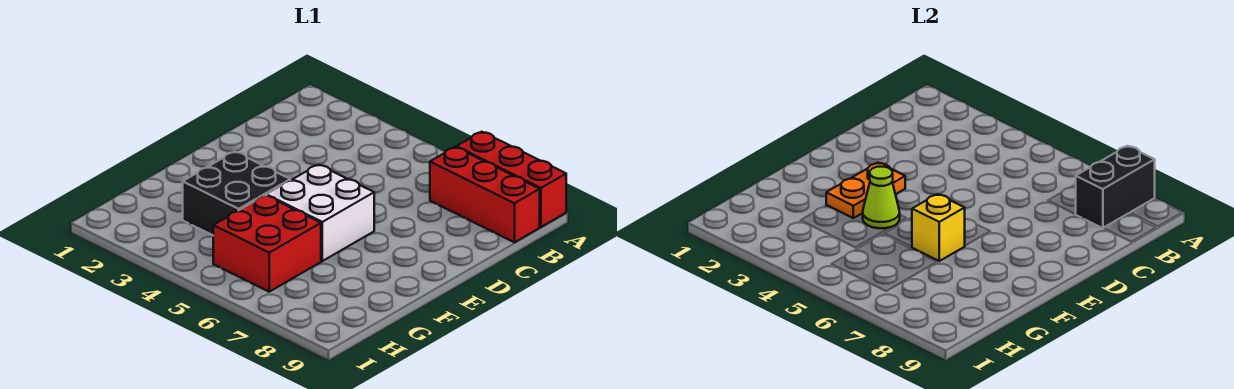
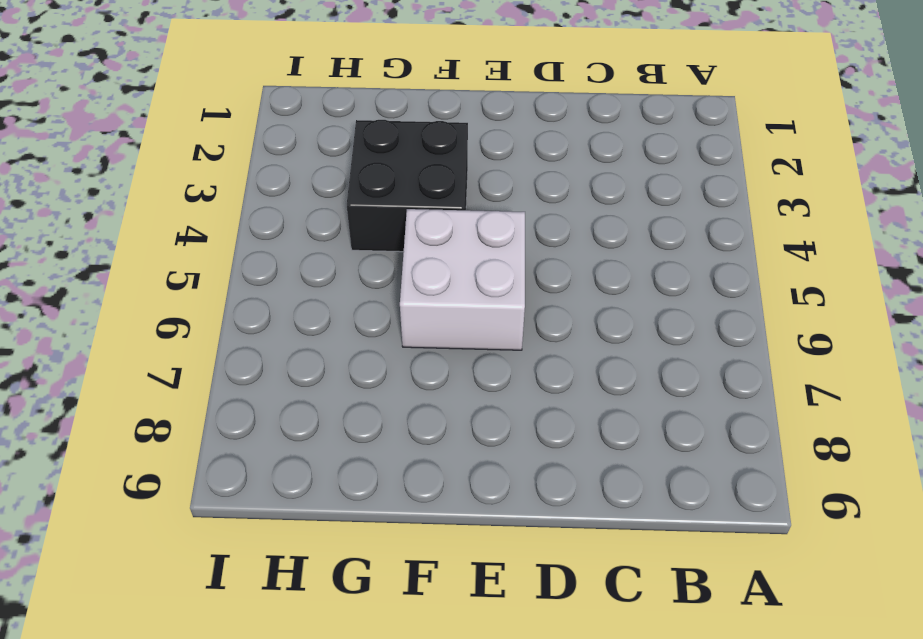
none -> red brick A7:A9 level 1
none -> red brick B7:B9 level 1

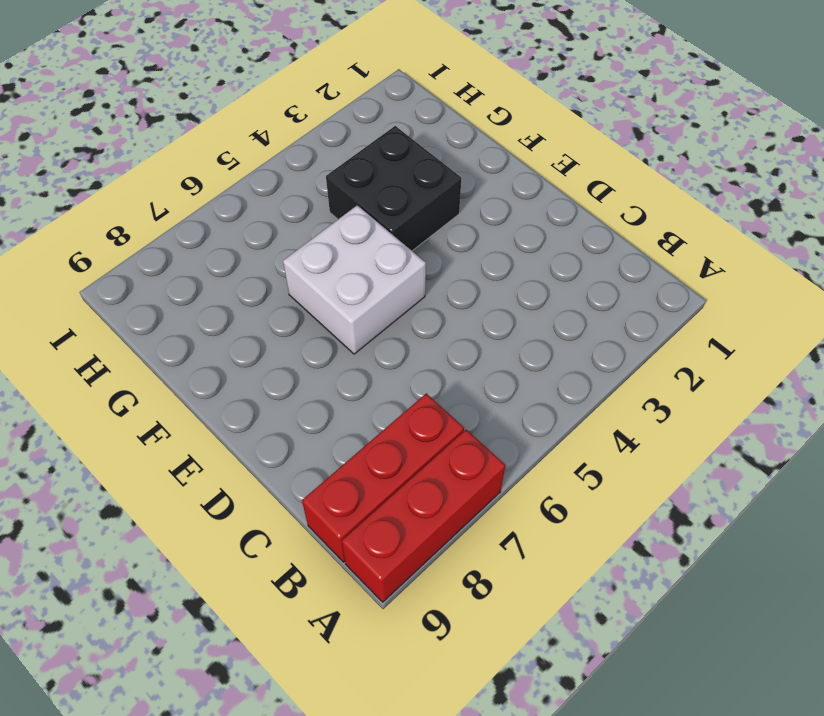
none -> red brick G5:H6 level 1
none -> black brick A8:B8 level 2

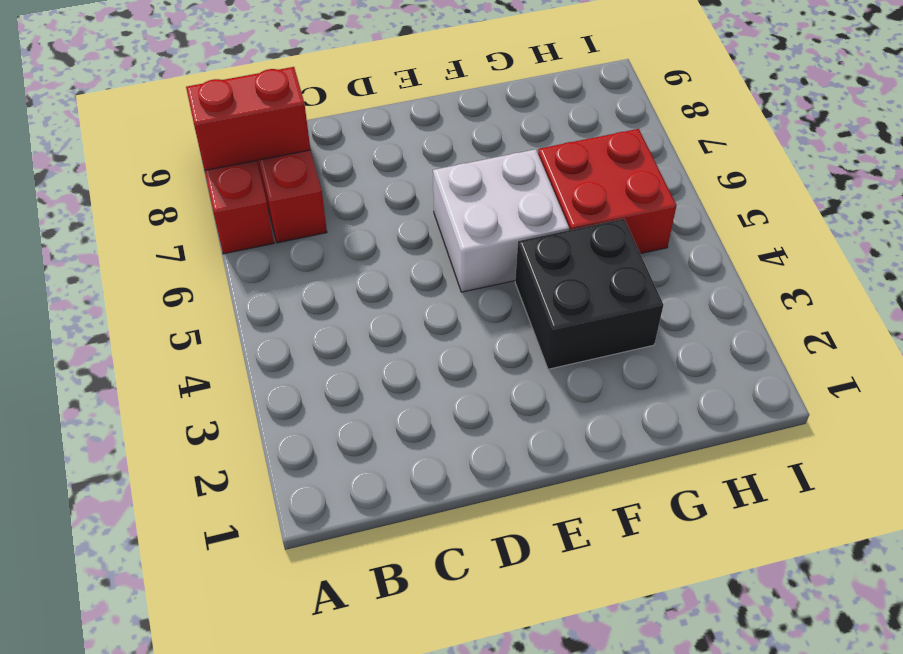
red brick A8:B8 level 2 -> black brick A8:B8 level 2
none -> orange plate E3:F3 level 2
none -> lime cone F4 level 2

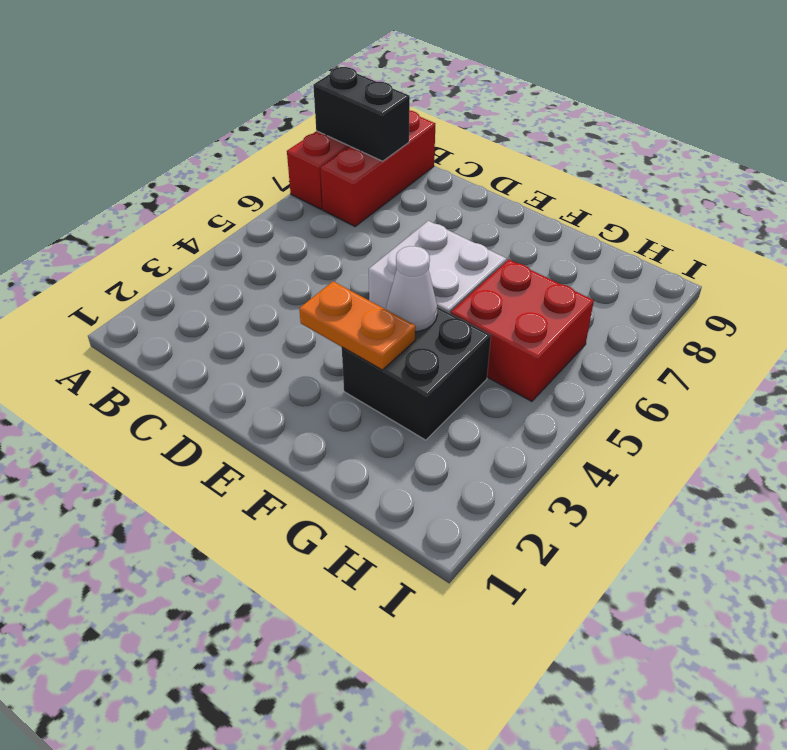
white cone F4 level 2 -> lime cone F4 level 2
none -> yellow brick F6 level 2

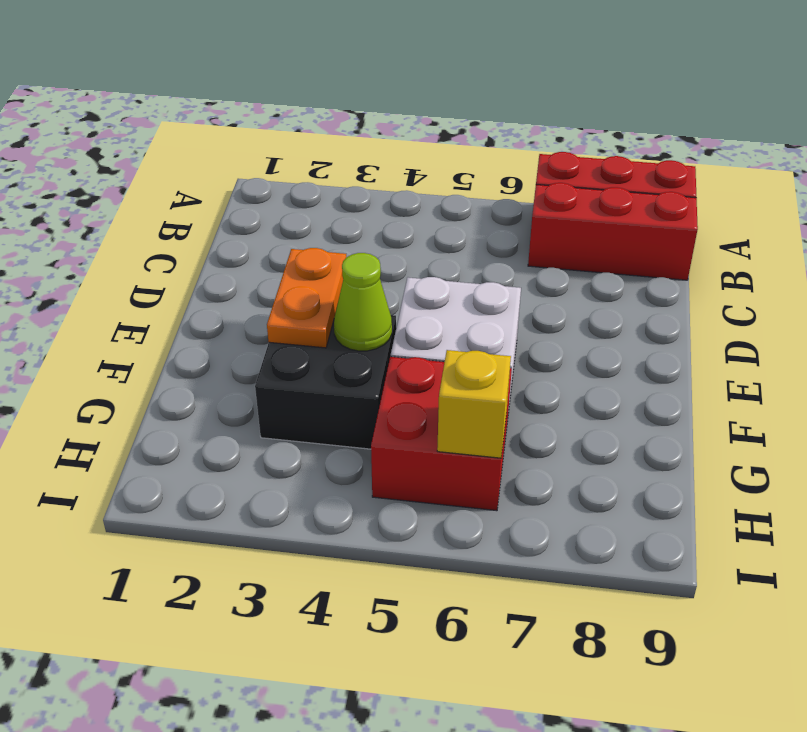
yellow brick H6 level 2 -> yellow brick F6 level 2
none -> black brick A8:B8 level 2

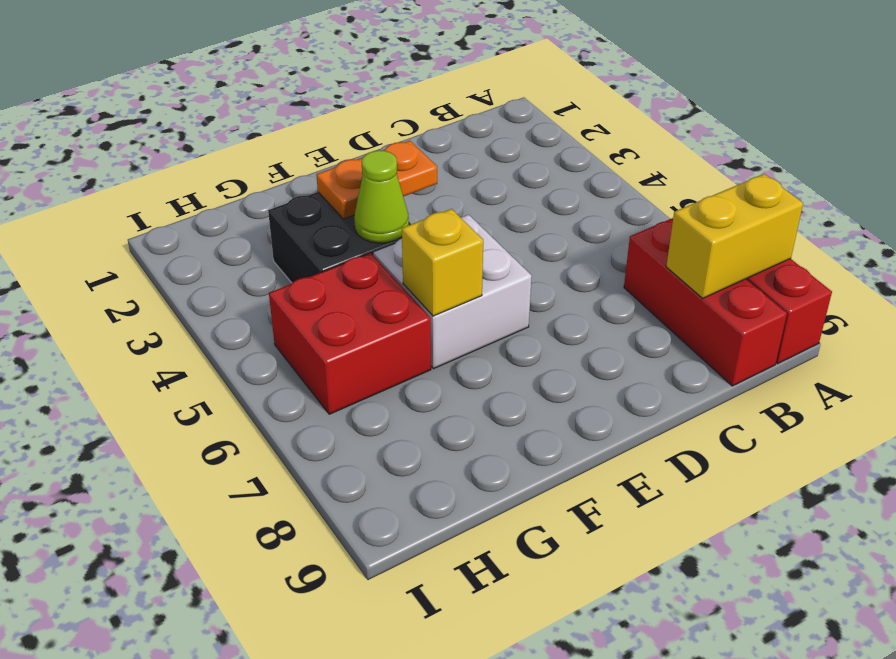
yellow brick A8:B8 level 2 -> black brick A8:B8 level 2

